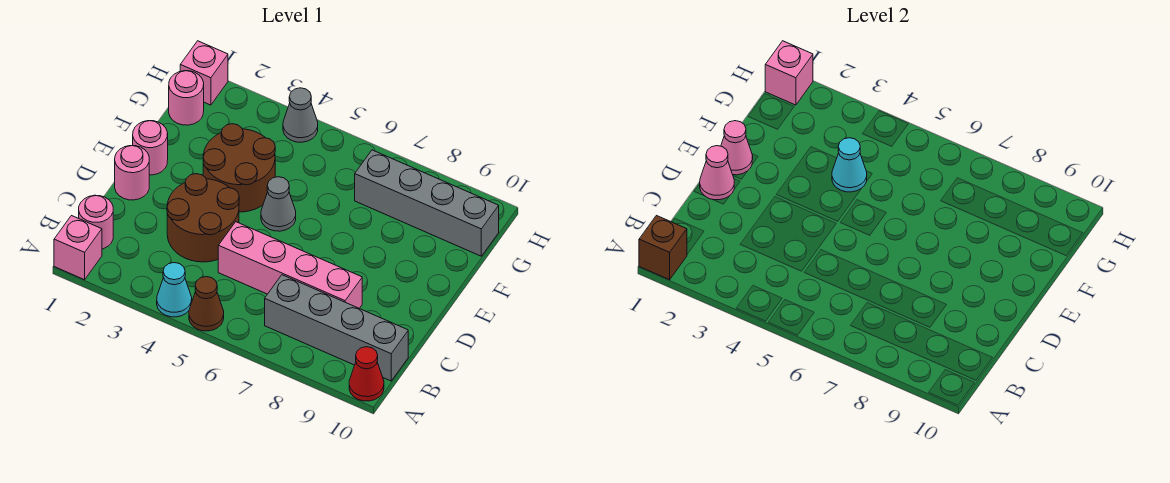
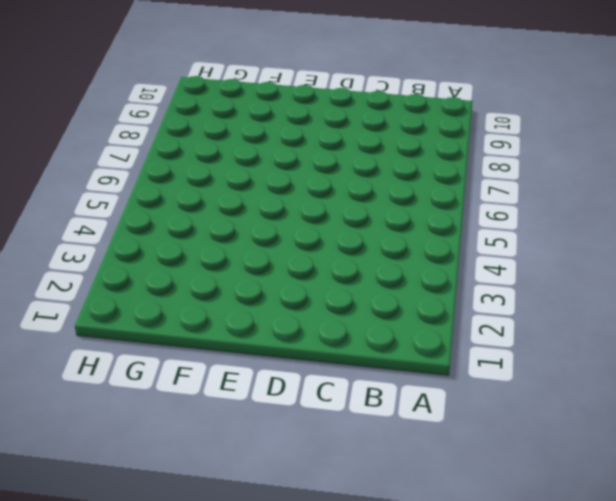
none -> pink brick A1 level 1
none -> cyan cone A4 level 1
none -> brown cone A5 level 1

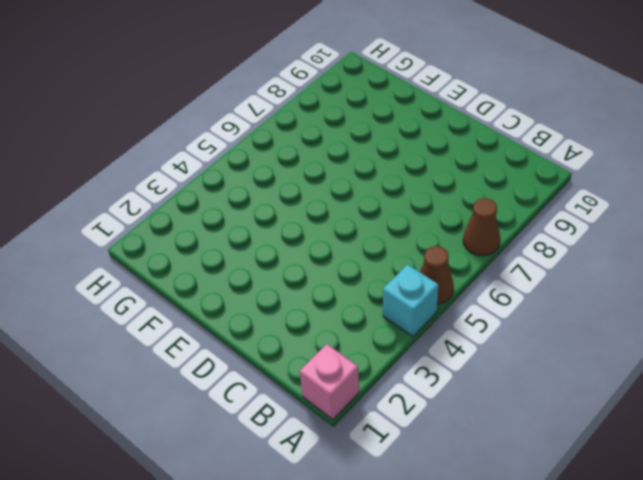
cyan brick A4 level 1 -> cyan cone A4 level 1
brown cone A7 level 1 -> none
none -> red cone A10 level 1
none -> pink round brick B1 level 1
none -> grey brick B7:B10 level 1

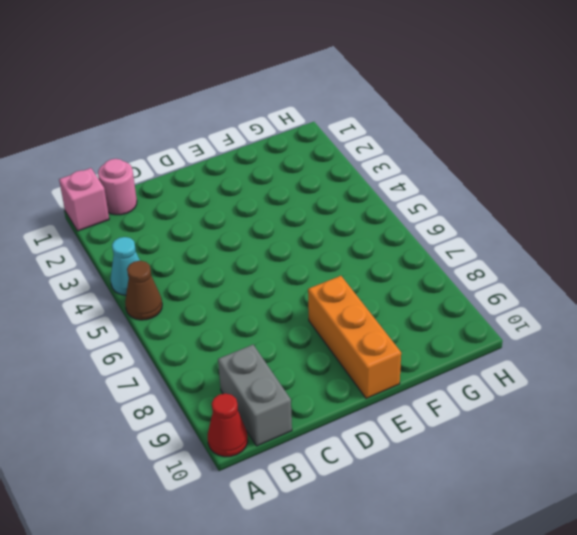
grey brick B9:B10 level 1 -> grey brick B7:B10 level 1
orange brick E8:E10 level 1 -> none
none -> brown round brick C3:D4 level 1
none -> pink brick C5:C8 level 1
none -> pink round brick D1 level 1

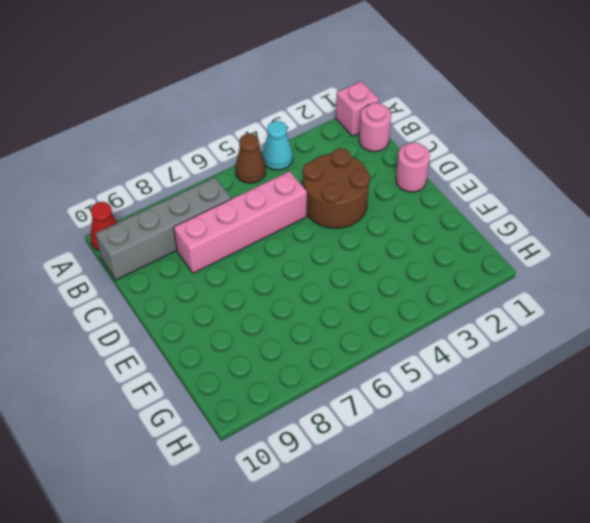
none -> pink round brick E1 level 1
none -> brown round brick E3:F4 level 1
none -> grey cone E5 level 1

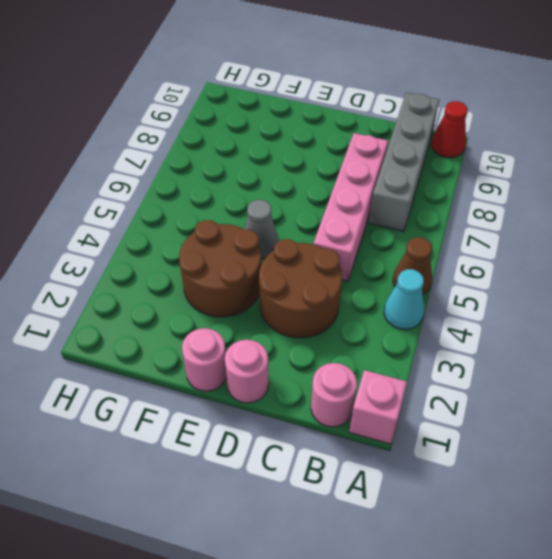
none -> pink round brick G1 level 1
none -> grey brick G7:G10 level 1
none -> pink brick H1 level 1

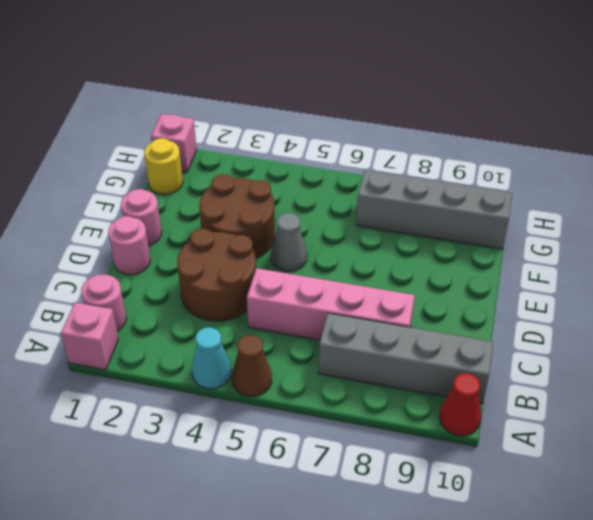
yellow round brick G1 level 1 -> pink round brick G1 level 1
none -> grey cone H4 level 1
none -> brown brick A1 level 2
none -> pink cone D1 level 2

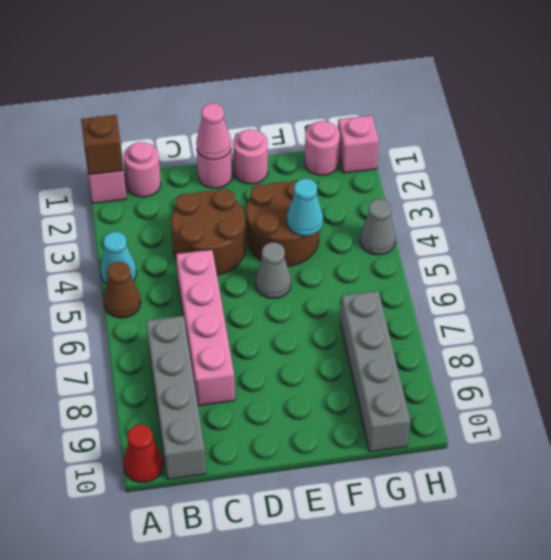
none -> pink cone E1 level 2
none -> pink brick H1 level 2

